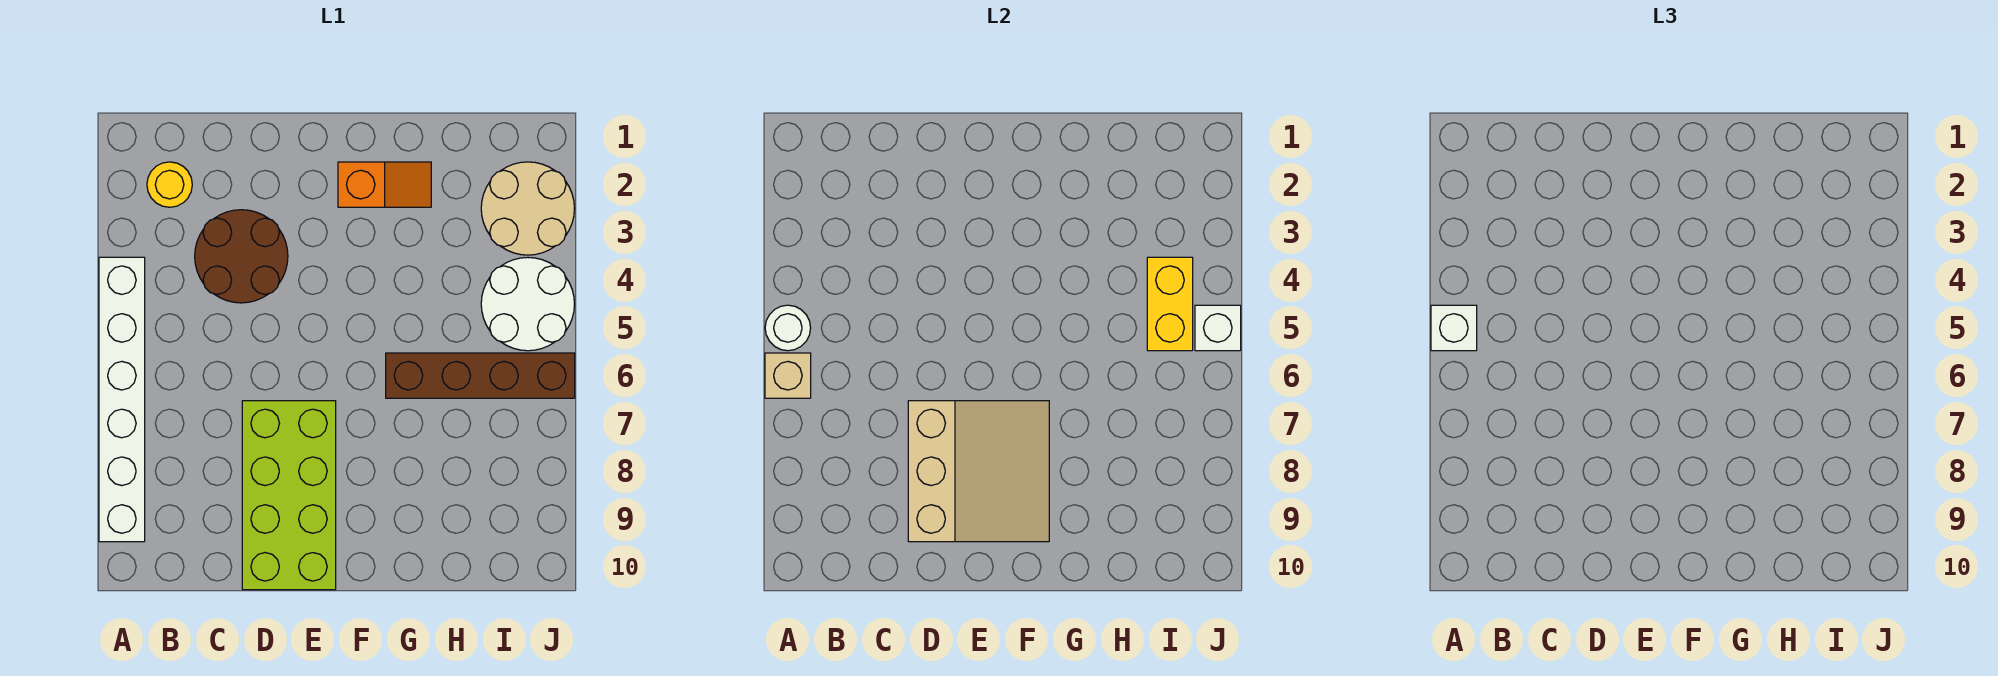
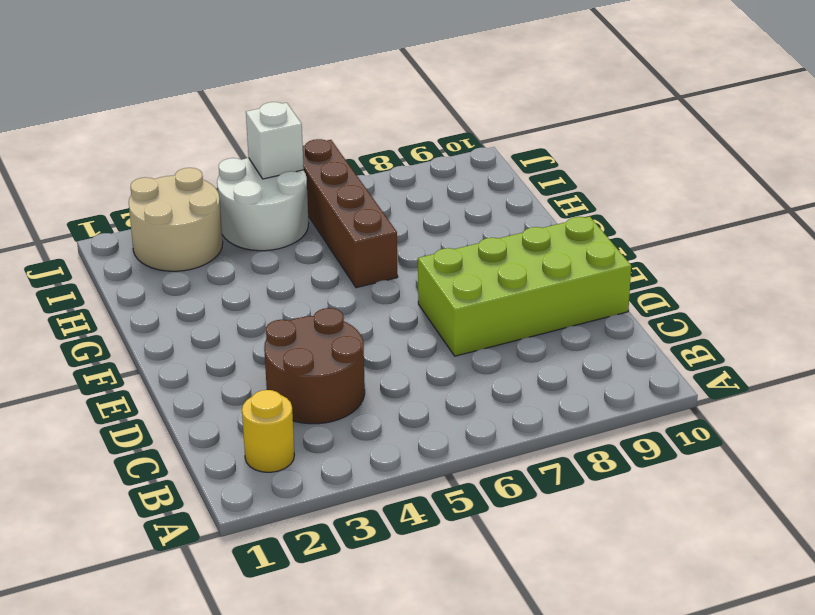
none -> white brick A4:A9 level 1
none -> orange slope F2:G2 level 1 top F
none -> white round brick A5 level 2

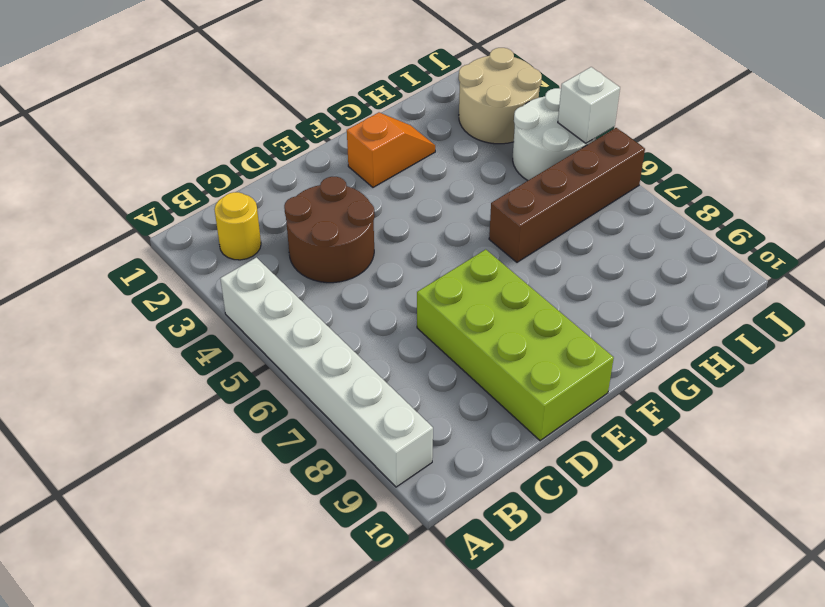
none -> white round brick A5 level 2
none -> tan brick A6 level 2
none -> tan slope D7:F9 level 2 top D

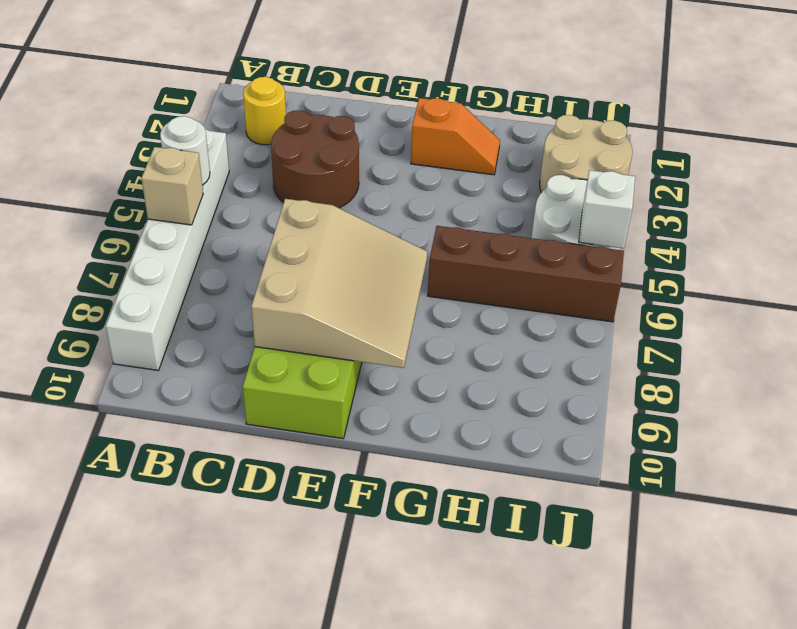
none -> yellow brick I4:I5 level 2
none -> white brick A5 level 3

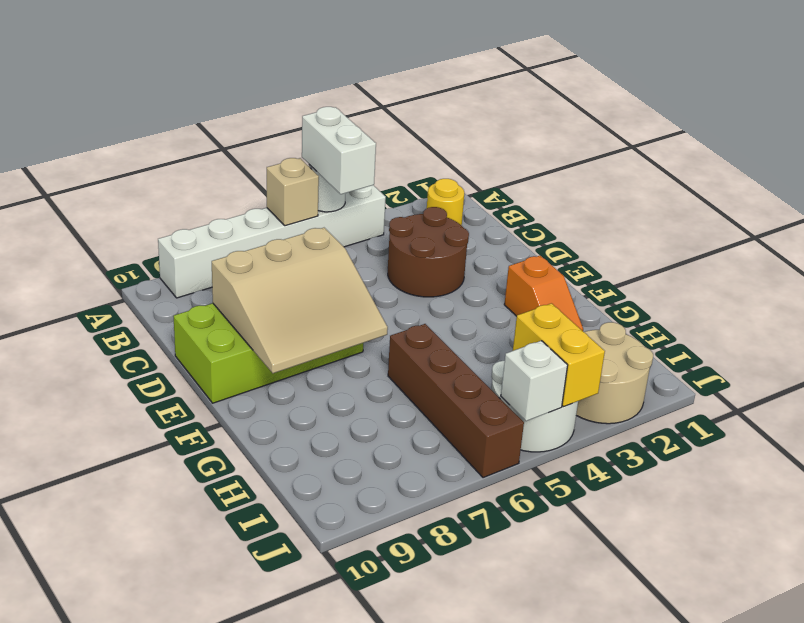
white brick A5:B5 level 3 -> white brick A5 level 3
yellow brick I4:J4 level 2 -> yellow brick I4:I5 level 2

